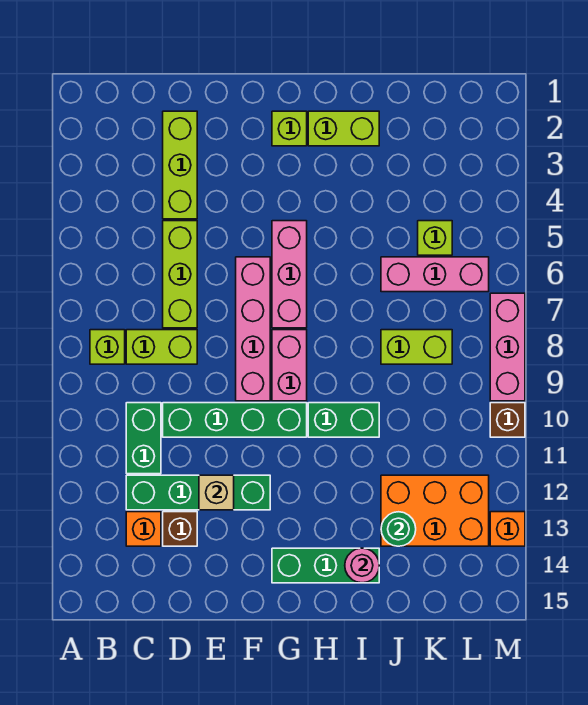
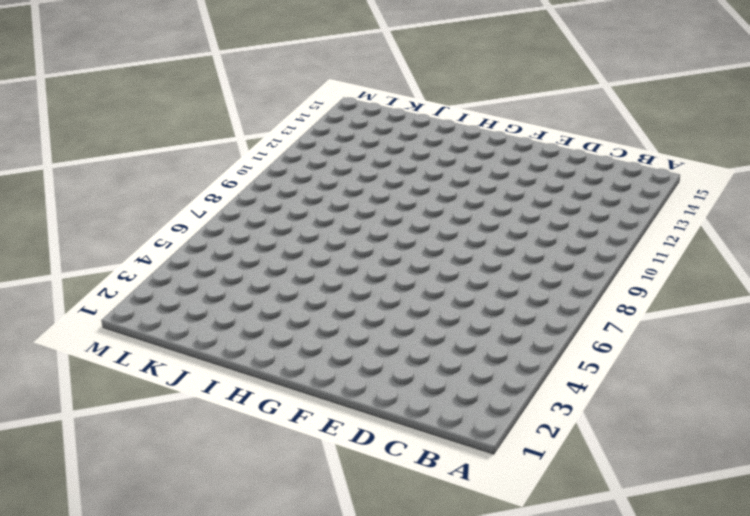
none -> lime brick B8 level 1
none -> lime brick C8:D8 level 1
none -> green brick C10:C11 level 1

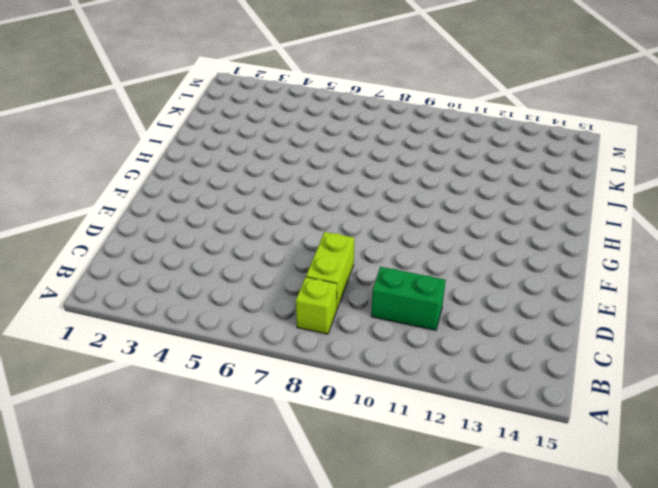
none -> green brick C12:F12 level 1
none -> orange brick C13 level 1
none -> lime brick D2:D4 level 1

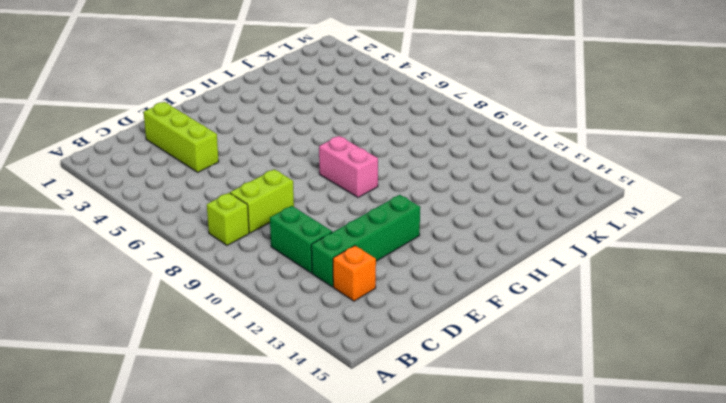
none -> lime brick D5:D7 level 1
none -> green brick D10:G10 level 1
none -> brown brick D13 level 1

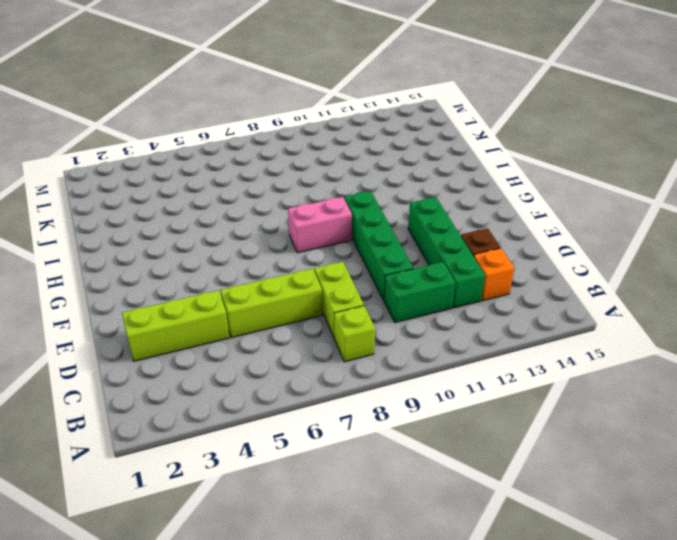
none -> pink brick F6:F9 level 1
none -> lime brick G2 level 1
none -> pink brick G5:G7 level 1

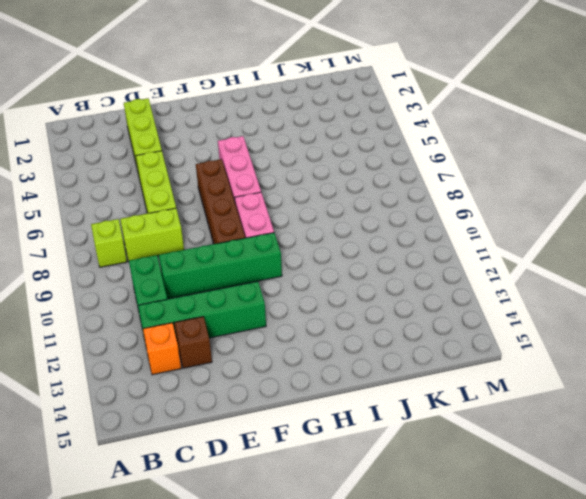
brown brick F6:F9 level 1 -> pink brick F6:F9 level 1
none -> lime brick G2 level 1
none -> green brick G14:I14 level 1
none -> lime brick H2:I2 level 1

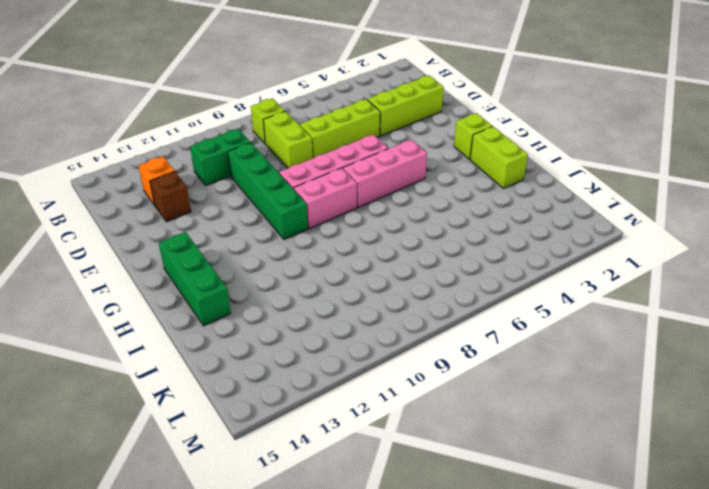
none -> green brick C12:F12 level 1
none -> green brick H10:I10 level 1
none -> pink brick J6:L6 level 1

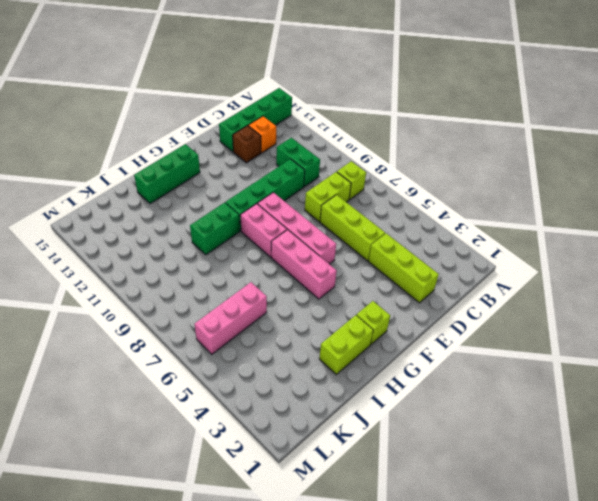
green brick A14:D14 level 1 -> green brick C12:F12 level 1
none -> lime brick J8:K8 level 1
none -> orange brick J12:L13 level 1
none -> lime brick K5 level 1

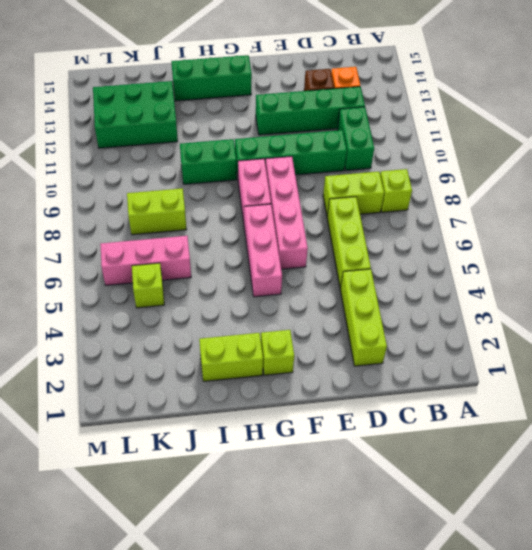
green brick J12:L13 level 1 -> orange brick J12:L13 level 1
none -> pink brick M7:M9 level 1
none -> brown brick M10 level 1
none -> orange brick M13 level 1

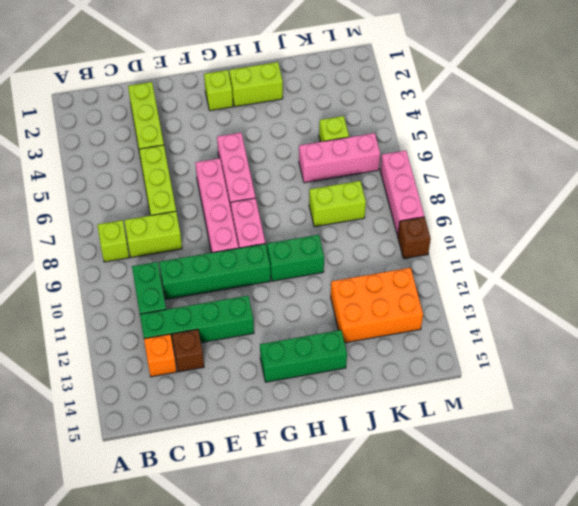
none -> orange brick M13 level 1
none -> tan brick E12 level 2
none -> pink round brick I14 level 2

